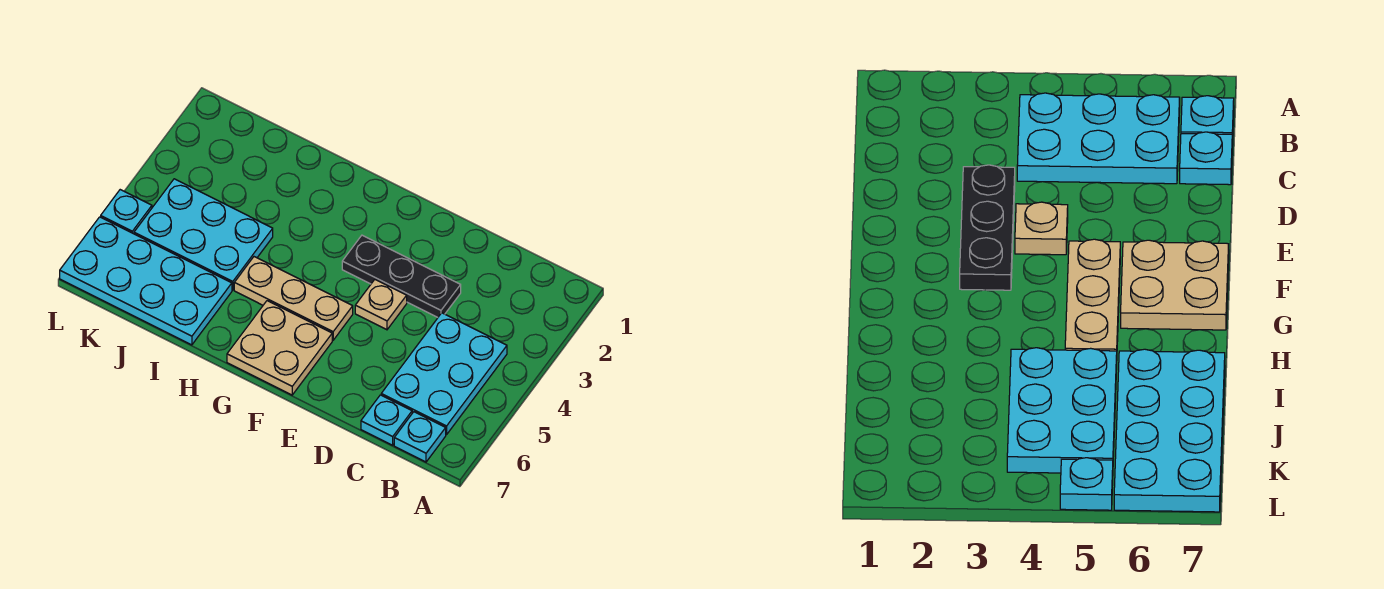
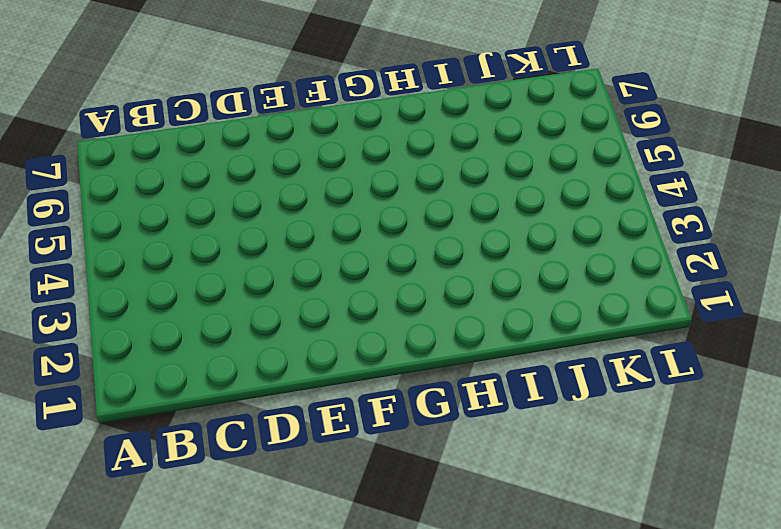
none -> cyan plate B4:C6 level 1
none -> cyan plate B7 level 1

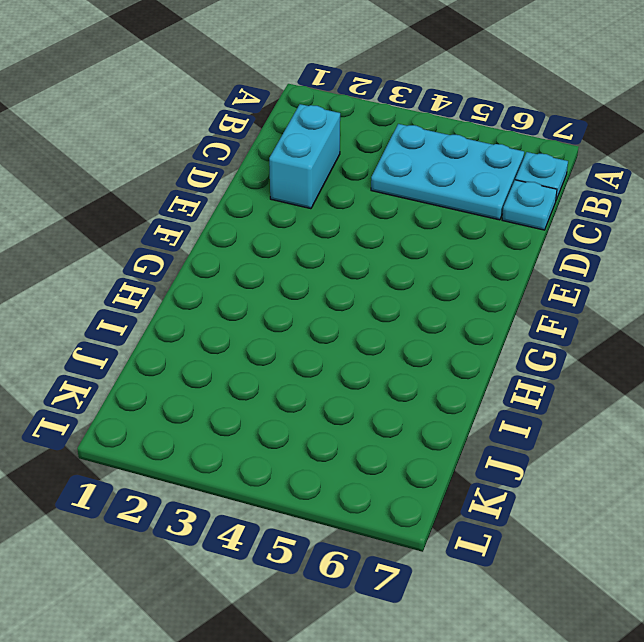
cyan brick C2:D2 level 1 -> none
none -> black plate D3:F3 level 1
none -> tan plate E4 level 1

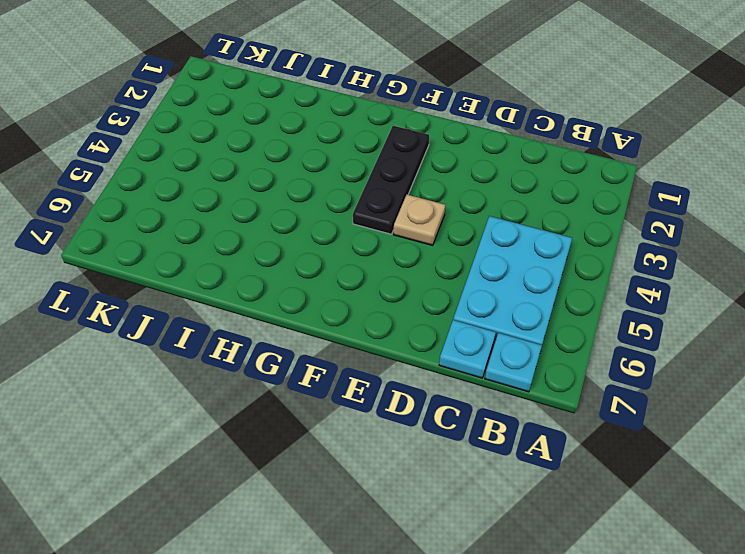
black plate F2:F4 level 1 -> black plate D3:F3 level 1
none -> tan plate F5:H5 level 1
none -> tan plate F6:G7 level 1

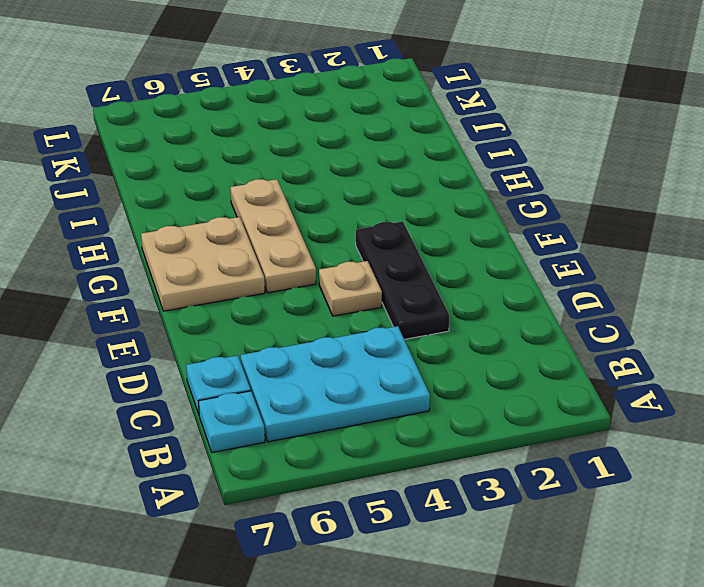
none -> cyan plate I4:K5 level 1
none -> cyan plate I6:L7 level 1

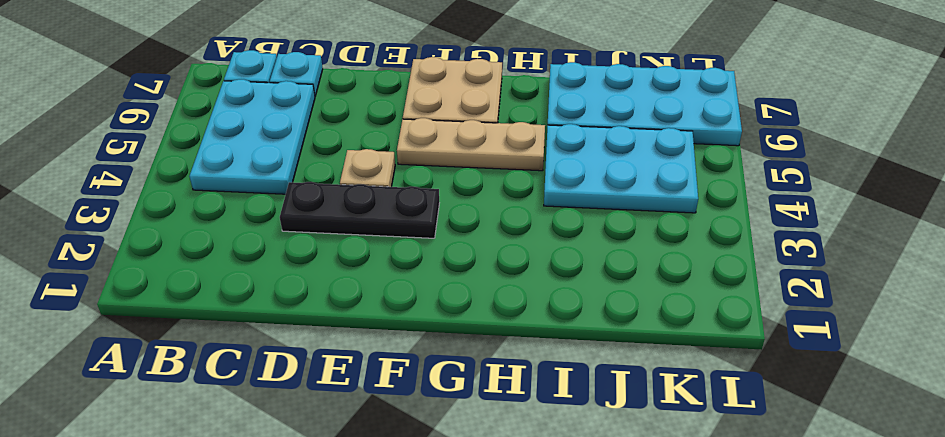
none -> cyan plate L5 level 1

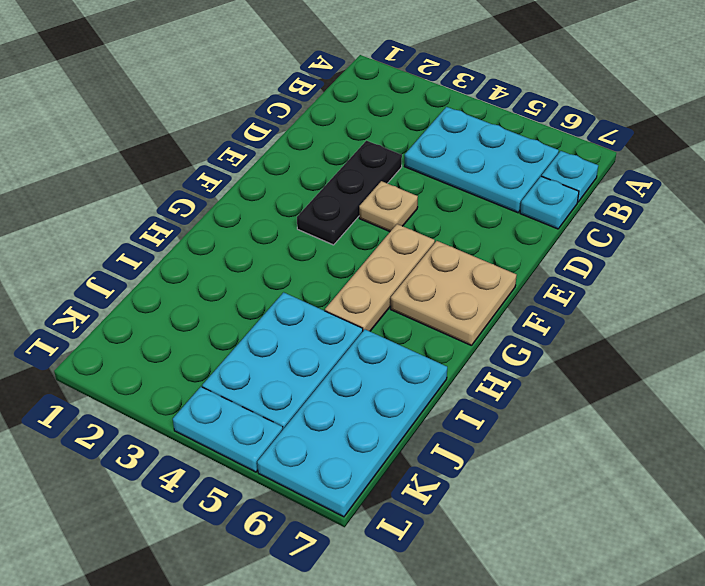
cyan plate L4:L5 level 1 -> cyan plate L5 level 1

